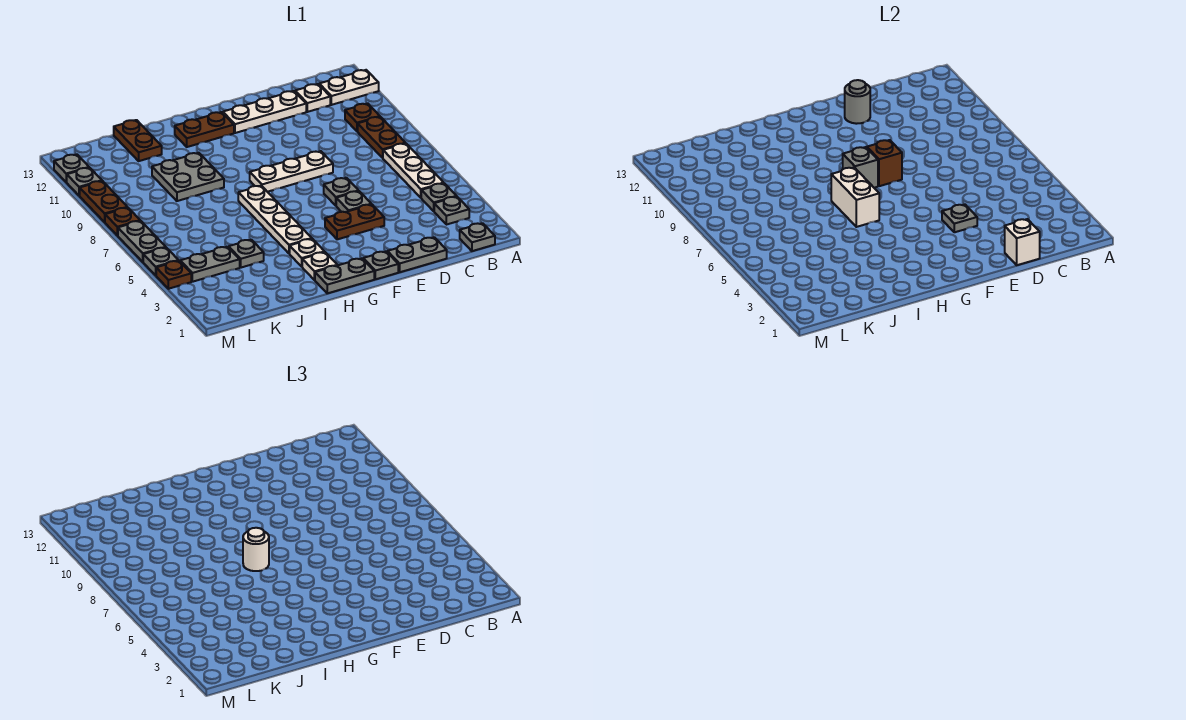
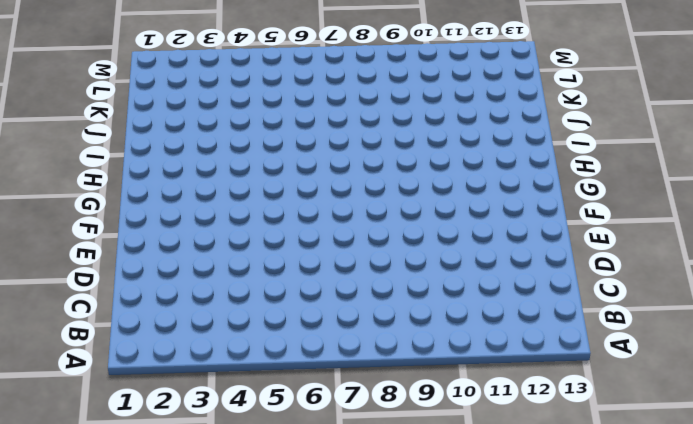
none -> white plate A12:B12 level 1
none -> grey plate B1 level 1
none -> grey plate B3 level 1
none -> grey plate B4 level 1

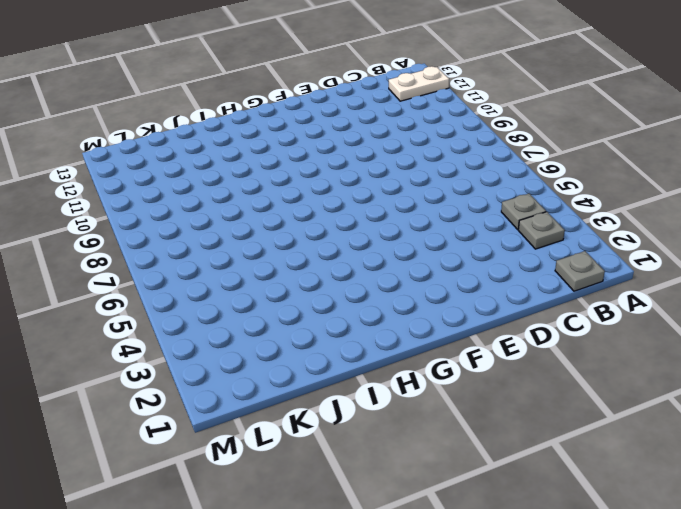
none -> white plate B5:B7 level 1
none -> brown plate B8:B9 level 1
none -> brown plate B10 level 1
none -> white plate C12 level 1

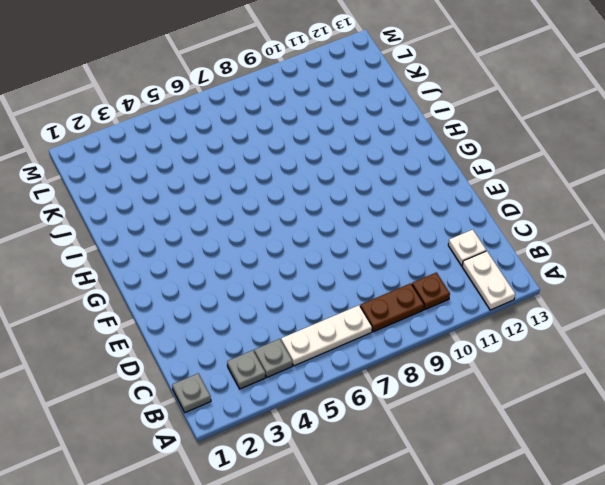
none -> grey plate D1:E1 level 1
none -> white plate D12:F12 level 1
none -> brown plate E4:F4 level 1
none -> grey plate E5 level 1

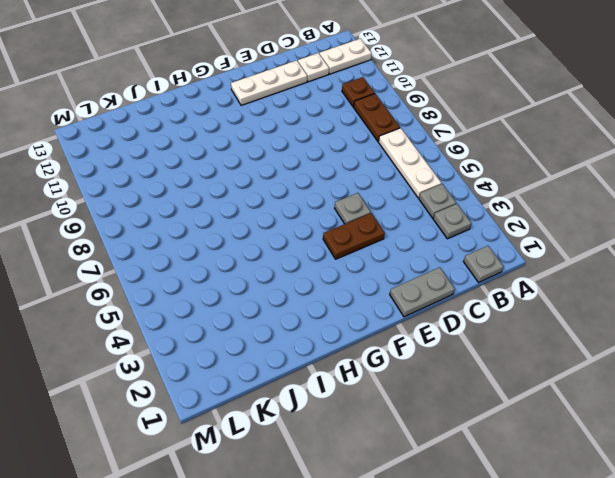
none -> grey plate E6 level 1
none -> white plate E8:G8 level 1
none -> grey plate F1 level 1
none -> grey plate G1:H1 level 1

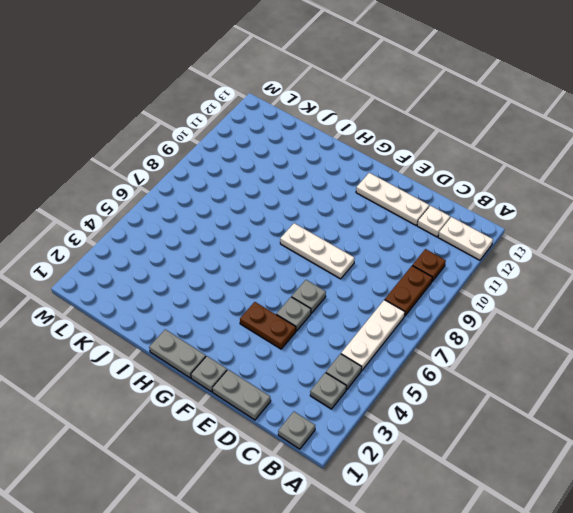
none -> brown plate G12:H12 level 1
none -> white plate H2 level 1
none -> white plate H3 level 1
none -> white plate H4:H7 level 1

